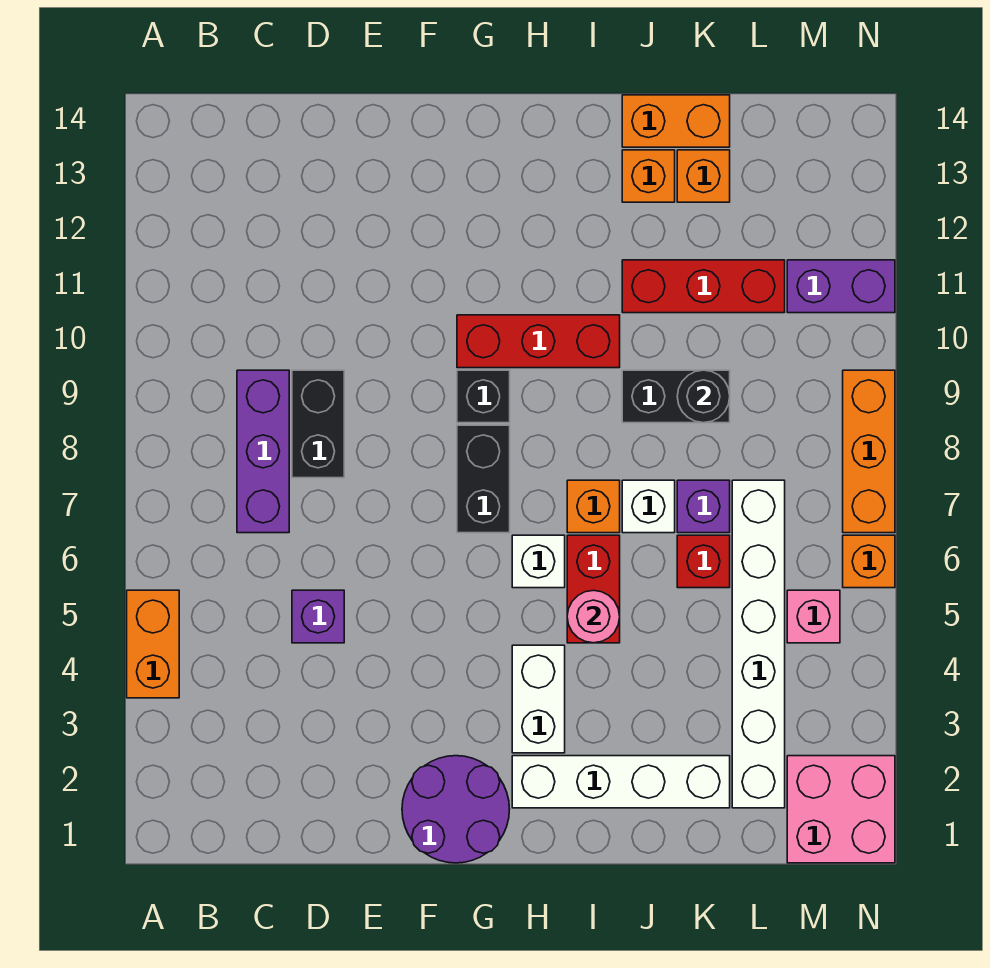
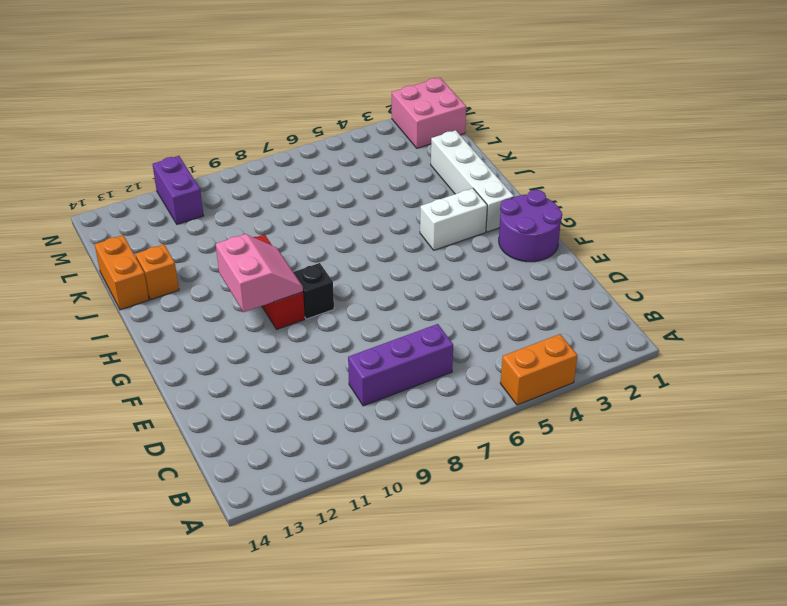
pink slope G10:H11 level 2 top 11 -> none
none -> purple brick D5 level 1
none -> black brick D8:D9 level 1
none -> black brick G7:G8 level 1

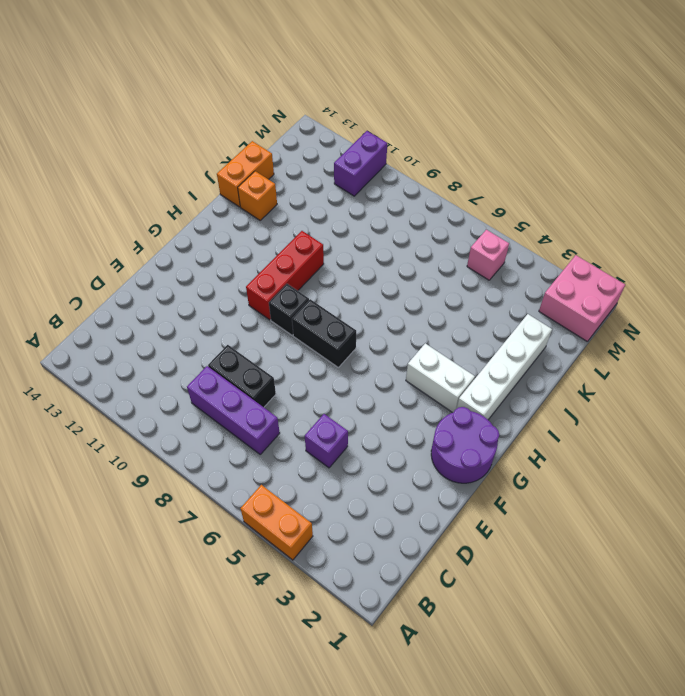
none -> white brick H6 level 1
none -> red brick I5:I6 level 1
none -> orange brick I7 level 1

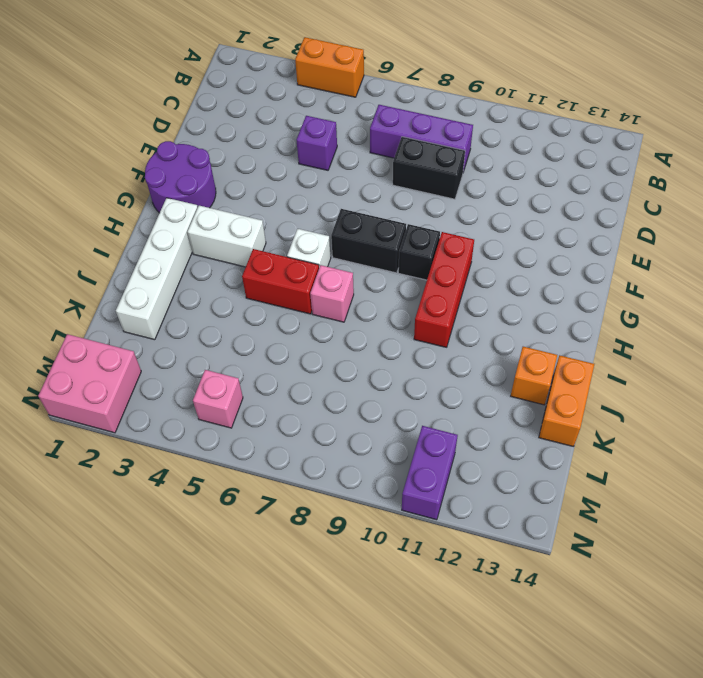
pink brick I7 level 1 -> orange brick I7 level 1
none -> white brick J7 level 1
none -> black brick J9:K9 level 1
none -> red brick J11:L11 level 1

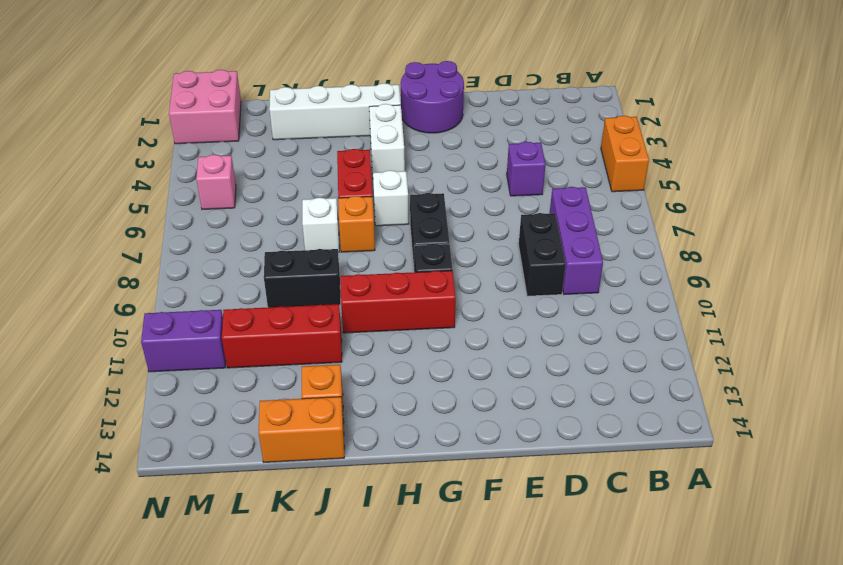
none -> red brick K6 level 1
none -> purple brick K7 level 1
none -> orange brick K13 level 1

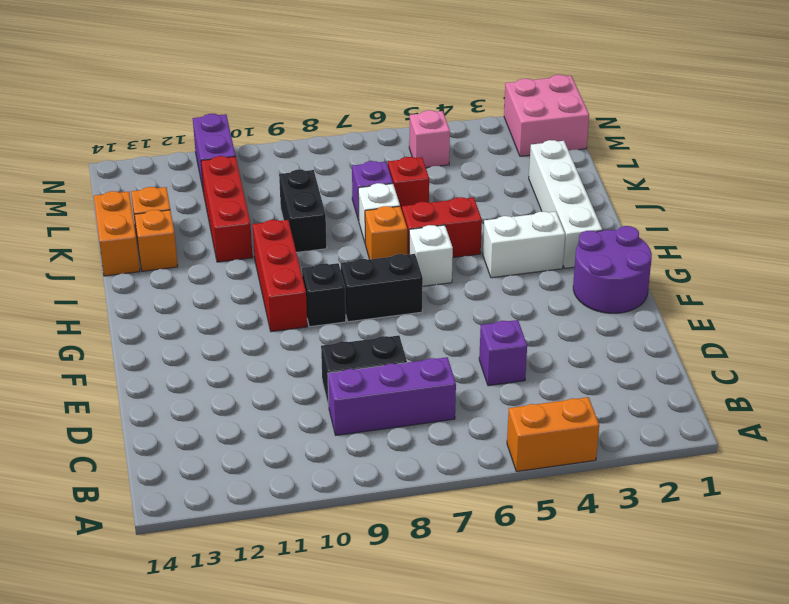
none -> white brick L2:L7 level 1
none -> orange brick N6 level 1
none -> orange brick N7:N9 level 1

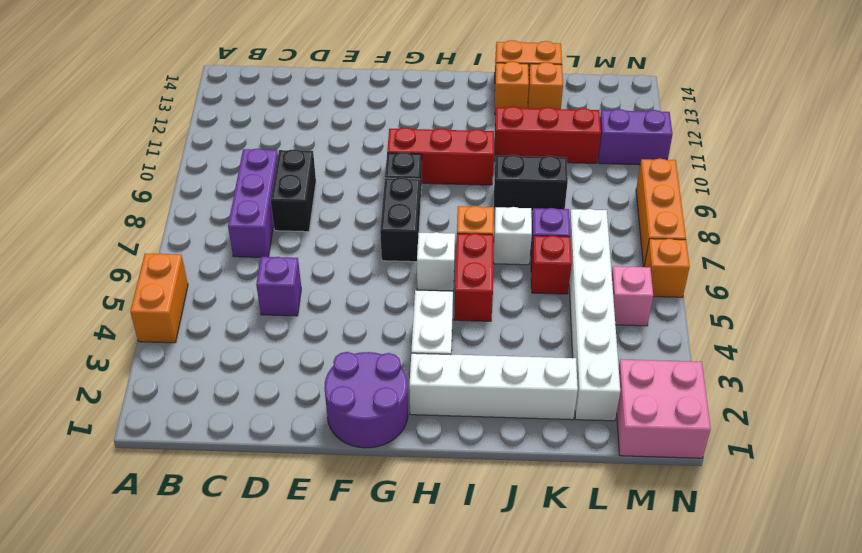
none -> pink round brick I5 level 2
none -> black round brick K9 level 2

